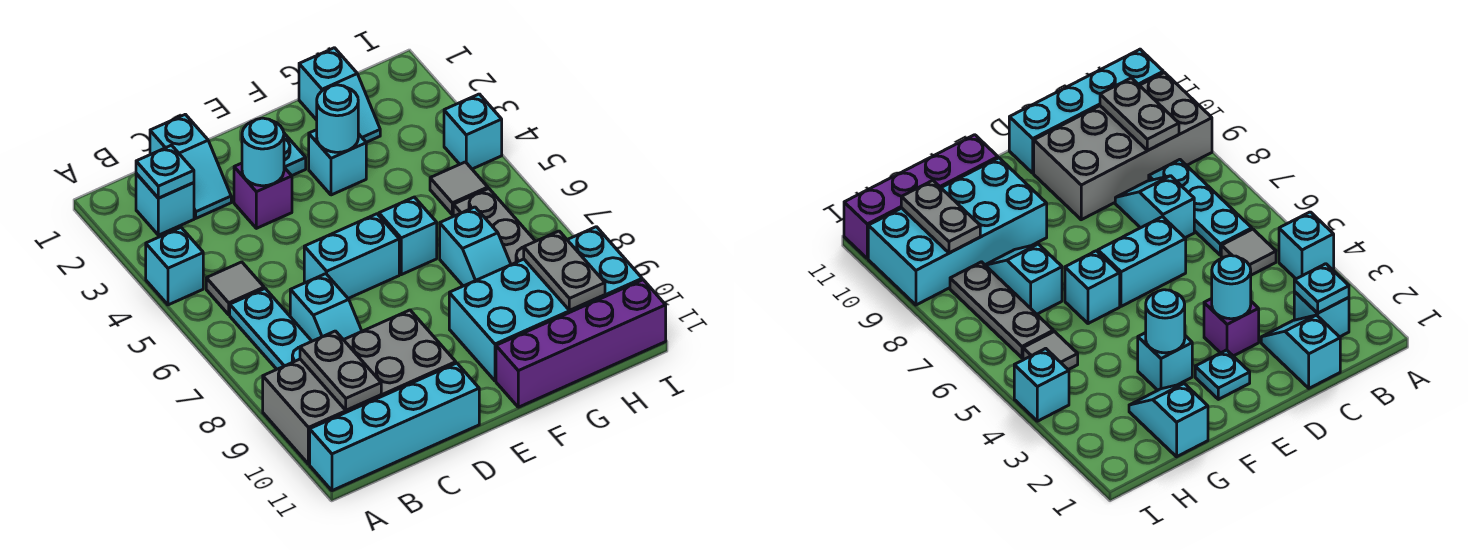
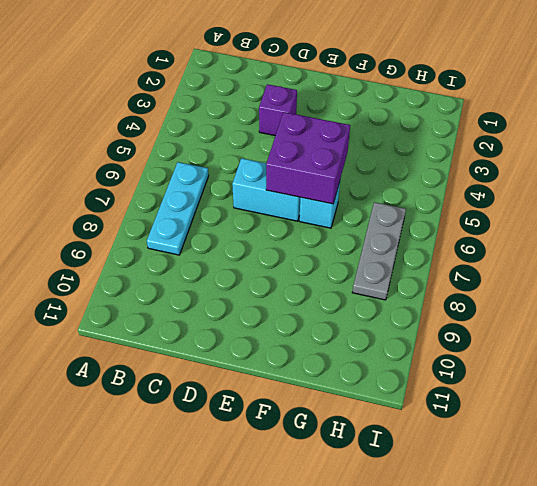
purple brick E5:F6 level 2 -> none
none -> cyan brick A4 level 1
none -> grey brick A9:D10 level 1
none -> cyan brick A11:D11 level 1

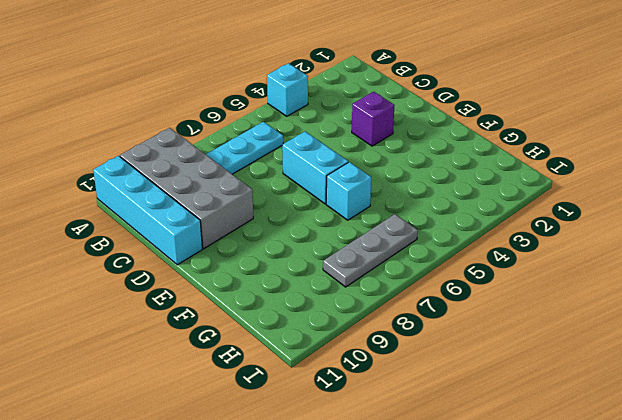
none -> cyan brick B2 level 1
none -> grey tile B5 level 1
none -> cyan slope C1:C2 level 1 top 1

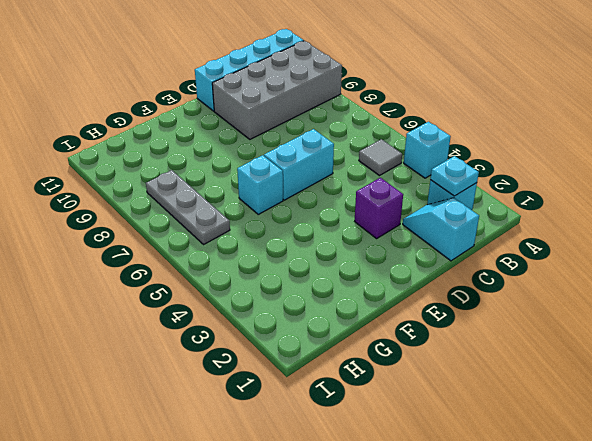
none -> cyan plate B6:B8 level 1
none -> cyan slope C7:C8 level 1 top 7
none -> cyan plate E2 level 1

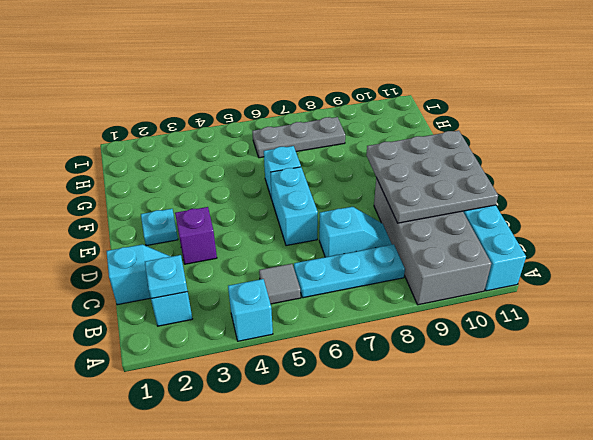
grey plate C9:E11 level 2 -> none
none -> cyan brick F3 level 1
none -> cyan brick F9:I10 level 1
none -> purple brick F11:I11 level 1

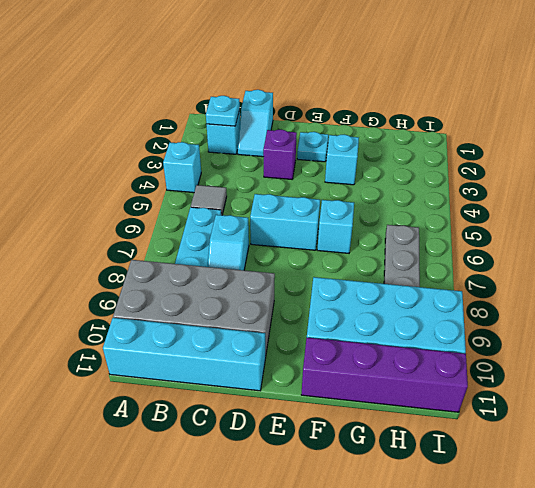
none -> cyan slope G1:G2 level 1 top 1
none -> cyan slope G7:G8 level 1 top 7
none -> grey tile H5 level 1

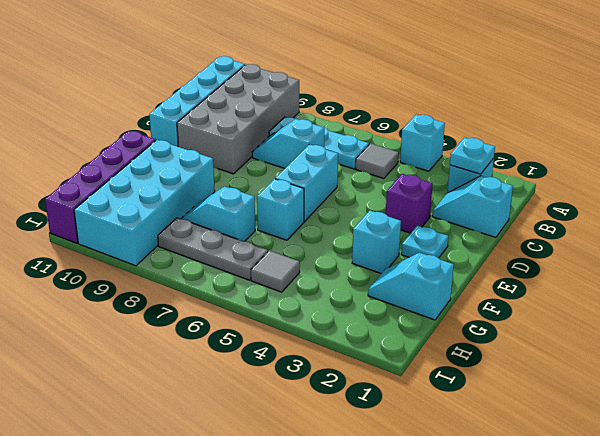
none -> cyan brick I4 level 1
none -> grey plate B9:B10 level 2
none -> cyan round brick D3 level 2

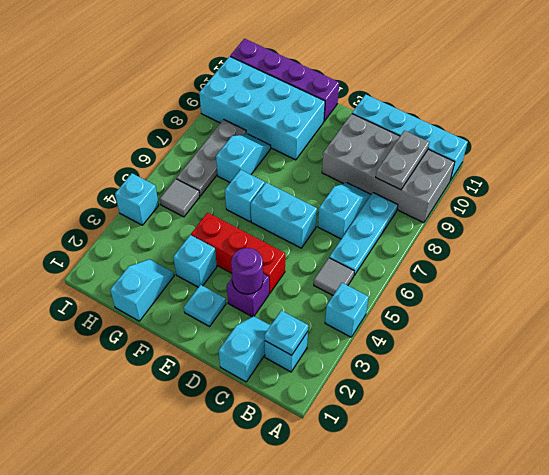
purple round brick D3 level 2 -> cyan round brick D3 level 2
red brick D4:F4 level 1 -> none
none -> cyan round brick F3 level 2
none -> grey plate H9:H10 level 2

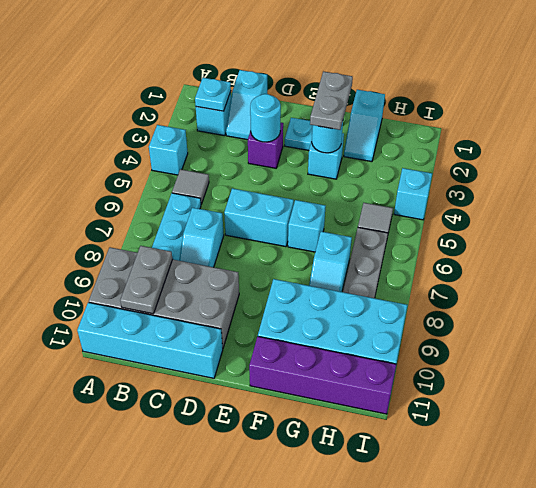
grey plate F2:F3 level 3 -> grey plate H9:H10 level 2

